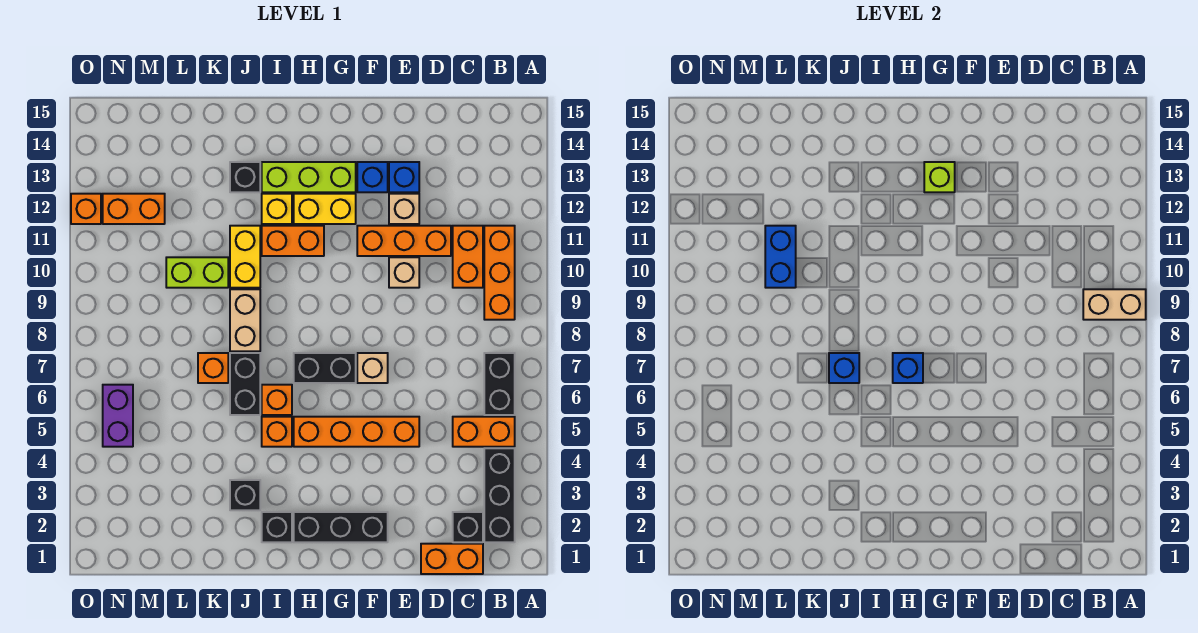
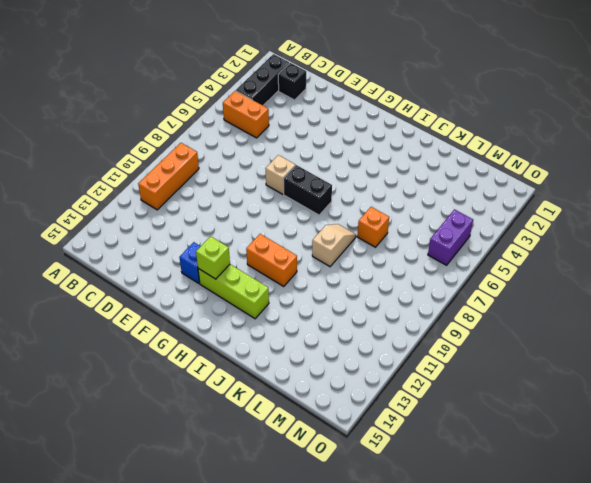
tan slope J8:J9 level 1 top 9 -> tan brick J8:J9 level 1
none -> black brick B6:B7 level 1
none -> orange brick C1:D1 level 1
none -> orange brick C10:C11 level 1
none -> orange brick D11:F11 level 1

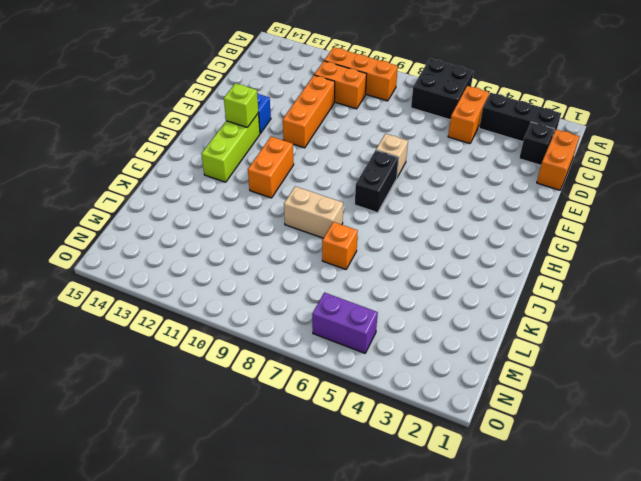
black brick A6:B7 level 1 -> black brick B6:B7 level 1
none -> orange brick E5:H5 level 1
none -> tan brick E10 level 1
none -> tan brick E12 level 1
none -> blue brick E13 level 1

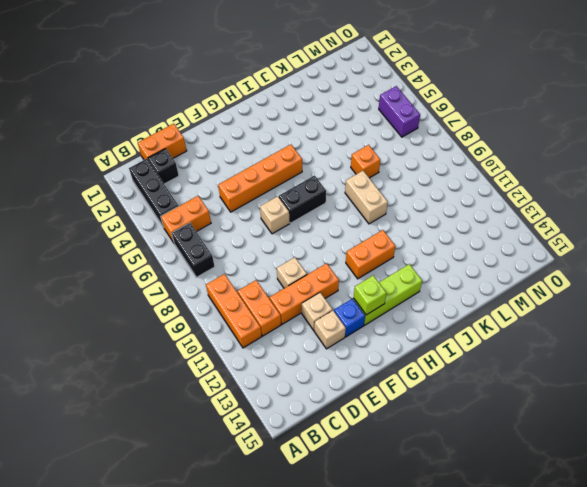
tan brick E13 level 1 -> blue brick E13 level 1
none -> black brick F2:H2 level 1
none -> yellow brick G12:H12 level 1
none -> black brick I2 level 1
none -> orange brick I5 level 1

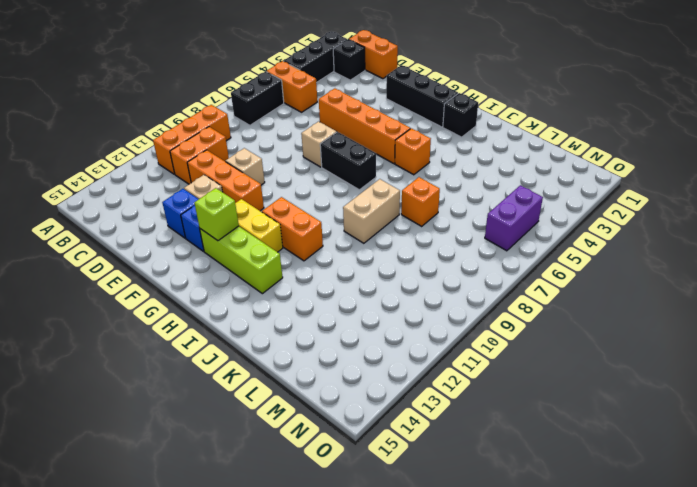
none -> orange brick I6 level 1
none -> yellow brick I12 level 1
none -> black brick J3 level 1
none -> black brick J6:J7 level 1

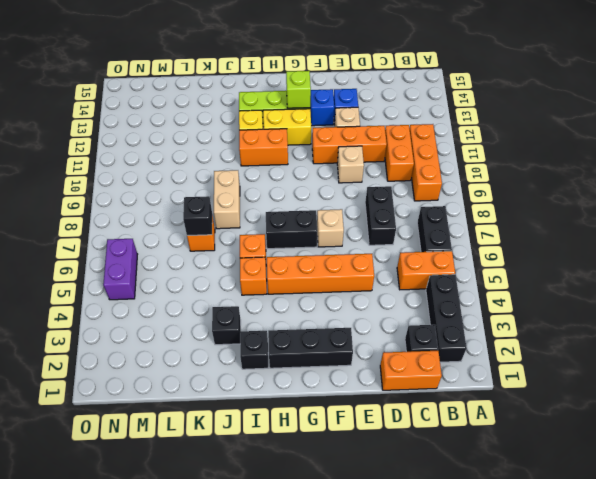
black brick D7:D8 level 1 -> black brick J6:J7 level 1
black brick K7 level 2 -> black brick J13 level 1
none -> yellow brick J10:J11 level 1
none -> lime brick K10:L10 level 1
none -> orange brick M12:N12 level 1
none -> orange brick O12 level 1

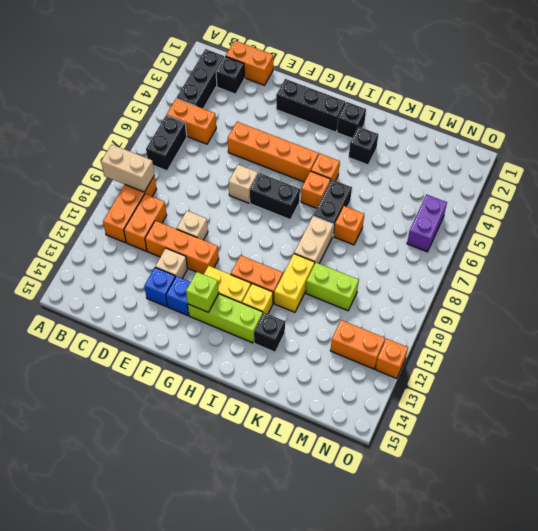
none -> blue brick H7 level 2
none -> blue brick J7 level 2
none -> blue brick L10:L11 level 2

